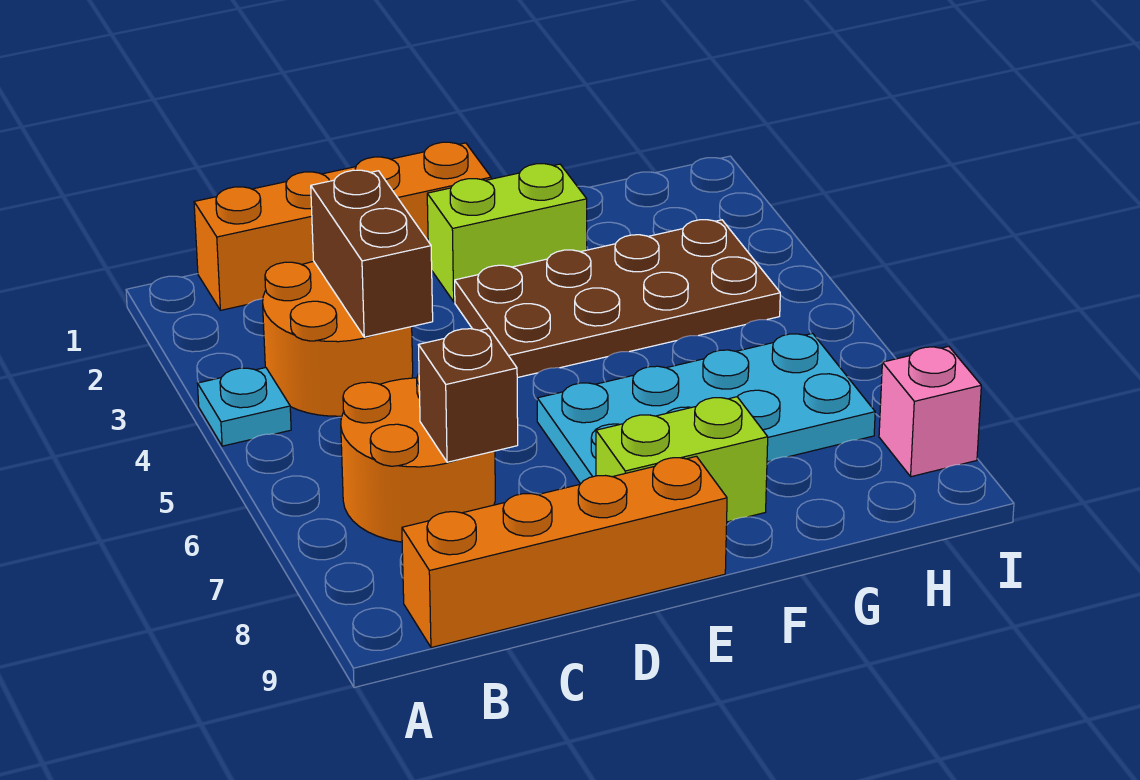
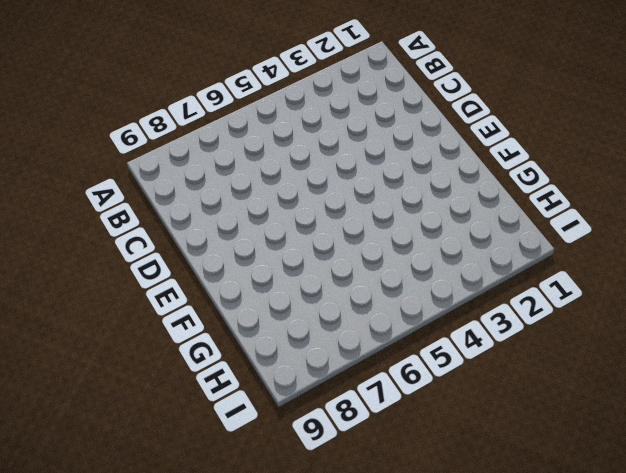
none -> cyan plate A4 level 1
none -> orange brick B1:E1 level 1
none -> orange round brick B3:C4 level 1

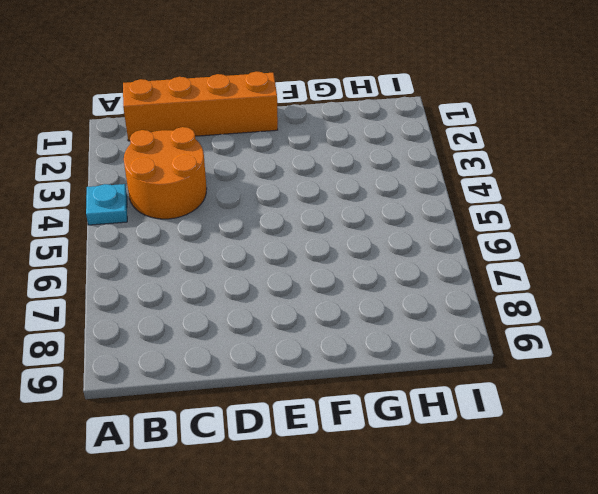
none -> orange round brick B6:C7 level 1
none -> orange brick B9:E9 level 1
none -> lime brick E2:F2 level 1

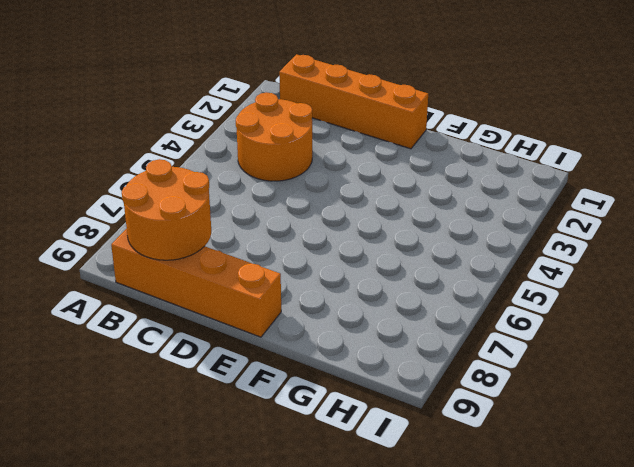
orange round brick B8:C9 level 2 -> orange round brick B6:C7 level 1
none -> cyan plate A4 level 1
none -> lime brick E2:F2 level 1
none -> brown plate E3:H4 level 1

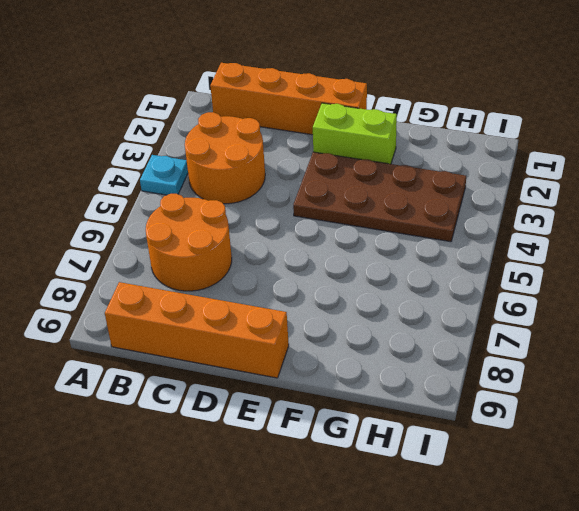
none -> cyan plate E6:H7 level 1
none -> lime brick E8:F8 level 1
none -> pink brick I8 level 1

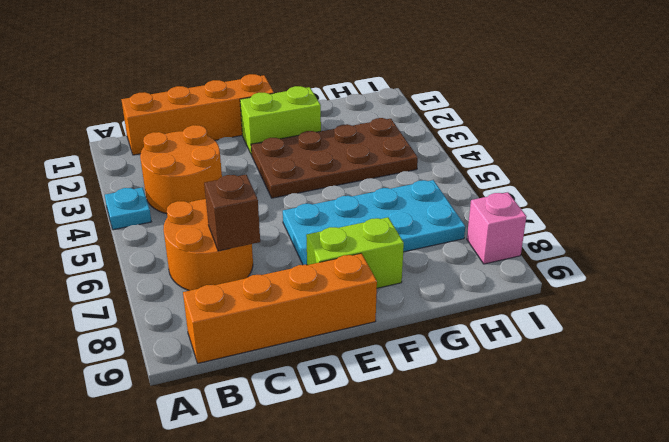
none -> brown brick C3:C4 level 2

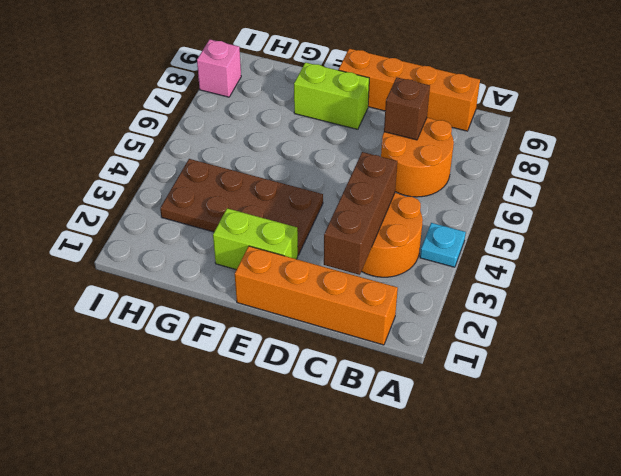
brown brick C2:C4 level 2 -> brown brick C3:C4 level 2
none -> cyan plate E6:H7 level 1

